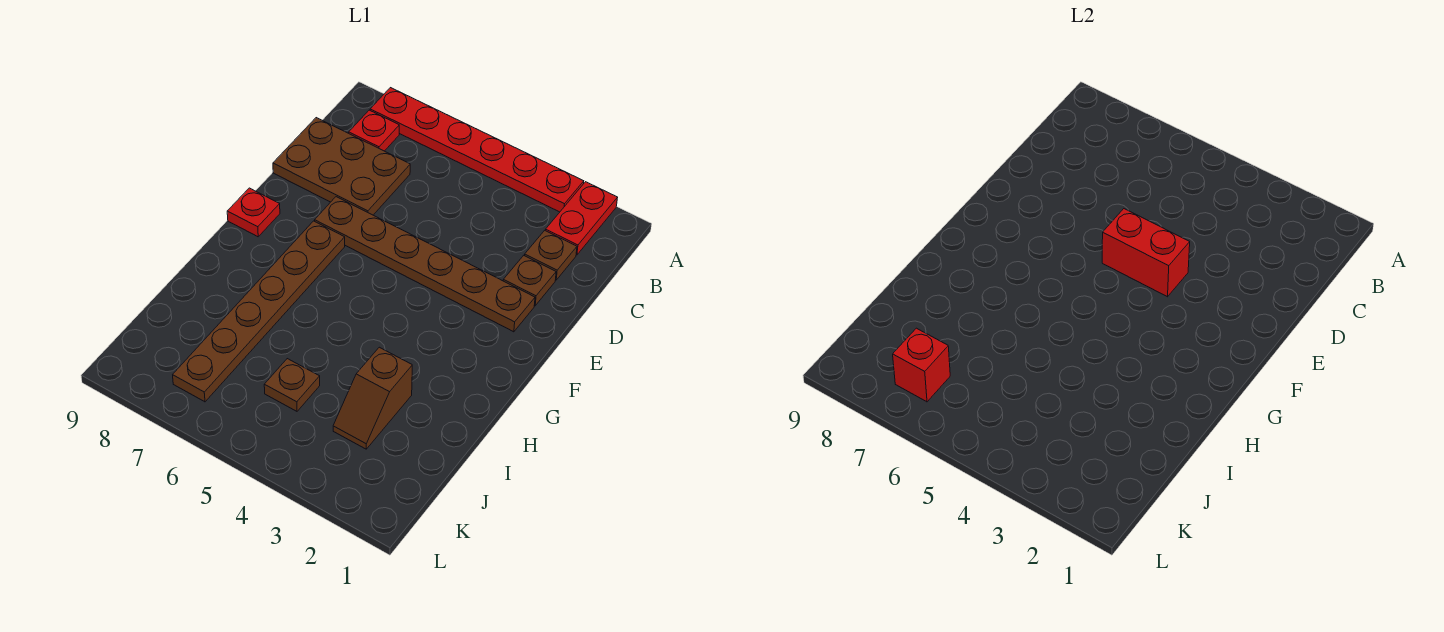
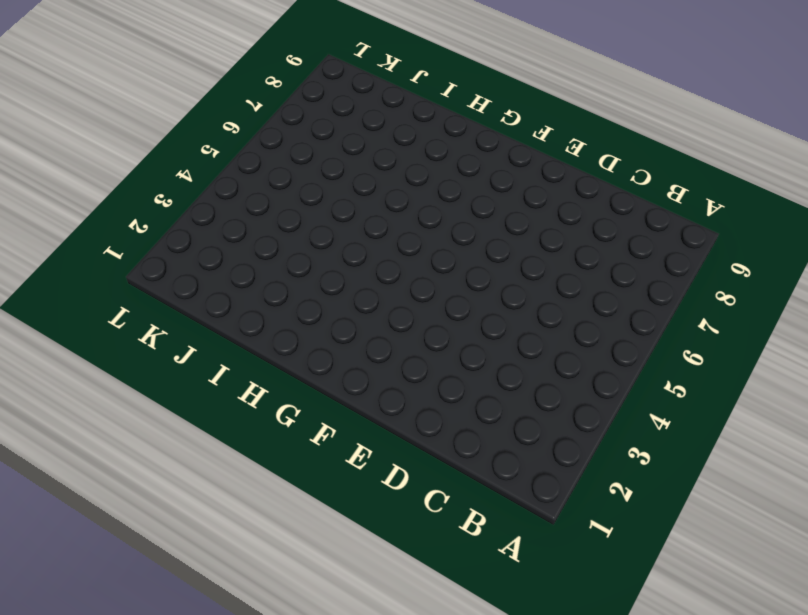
none -> red plate A2:B2 level 1
none -> red plate A3:A8 level 1
none -> red plate B8 level 1

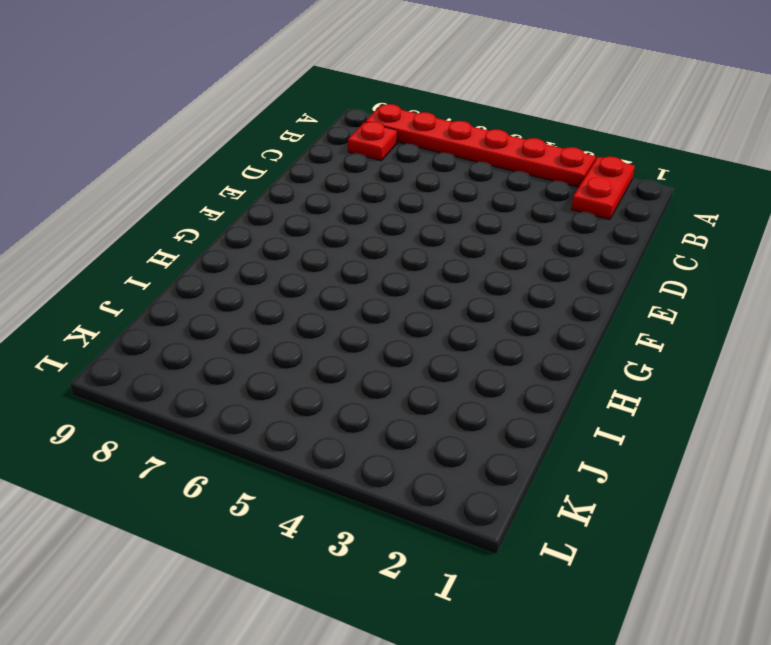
none -> brown plate C2 level 1
none -> brown plate C7:D9 level 1
none -> brown plate D2 level 1

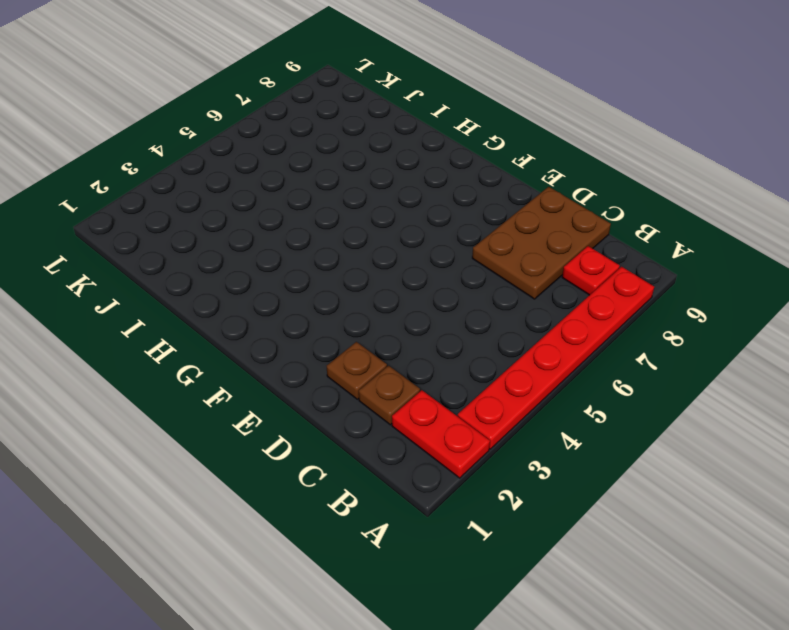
none -> brown plate E2:E7 level 1
none -> brown plate F7:K7 level 1
none -> red plate F9 level 1

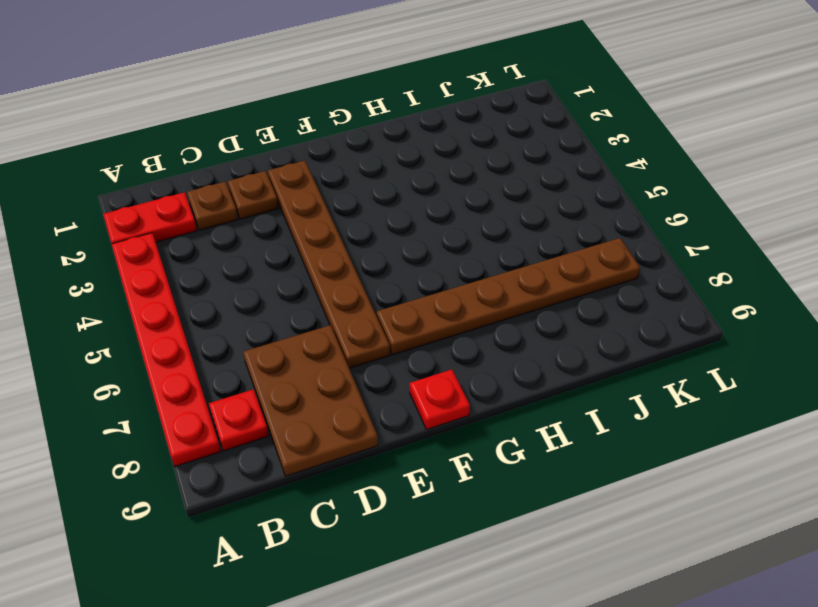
none -> brown slope I3:J3 level 1 top I
none -> brown plate J5 level 1
none -> red brick E4:E5 level 2

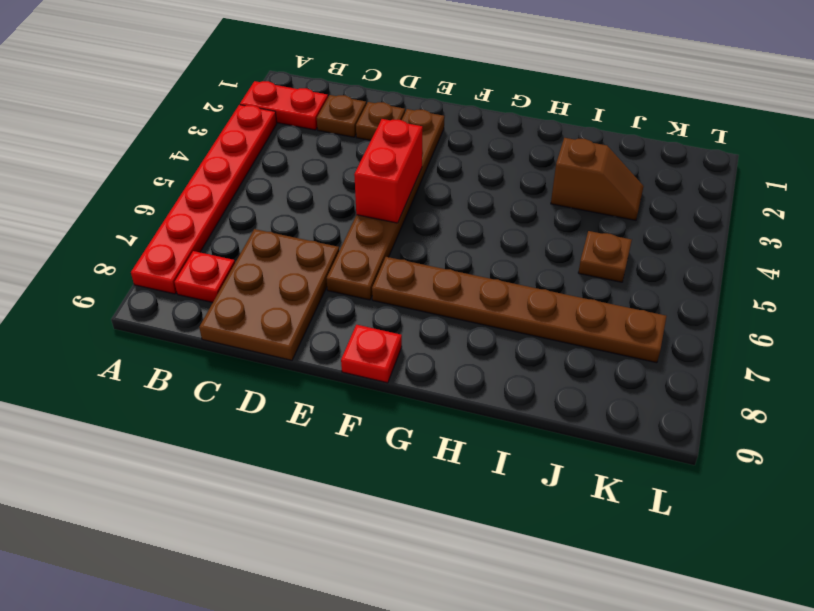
none -> red brick K7 level 2

